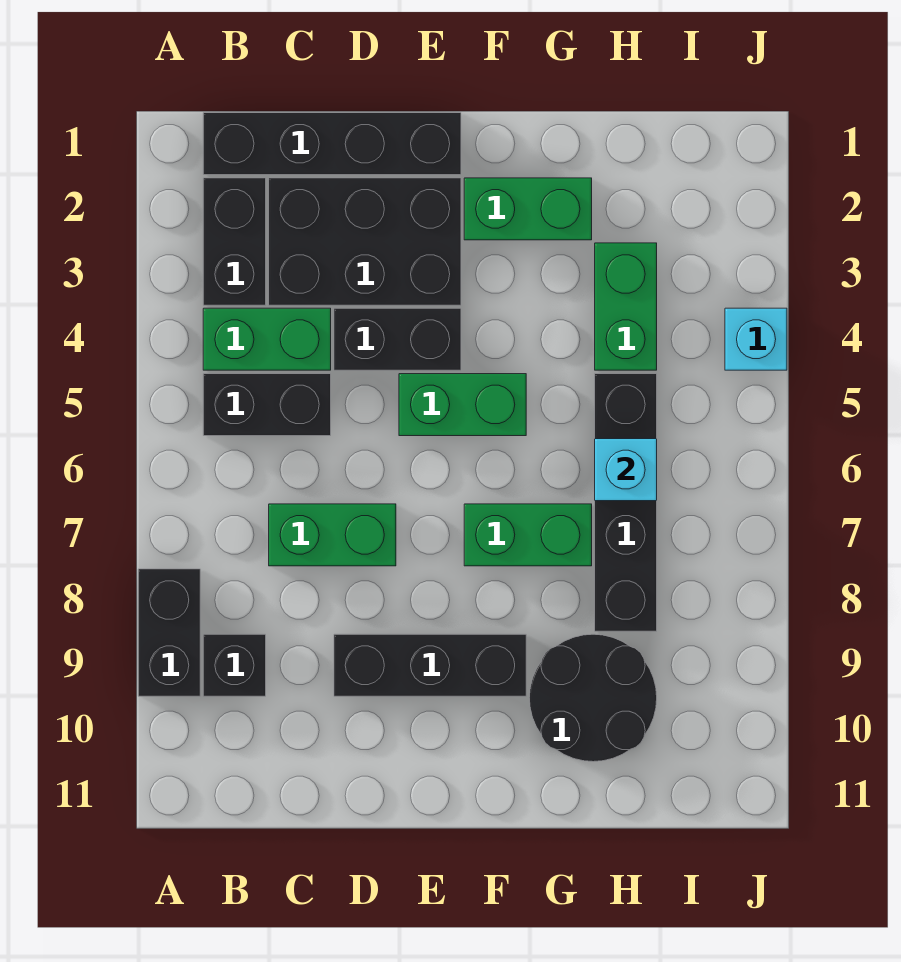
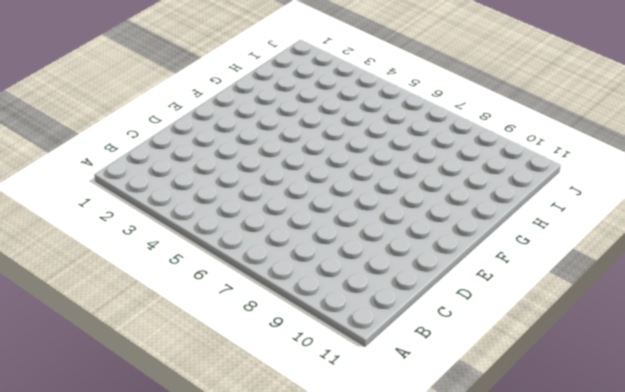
none -> black brick A8:A9 level 1
none -> black brick B1:E1 level 1
none -> black brick B2:B3 level 1

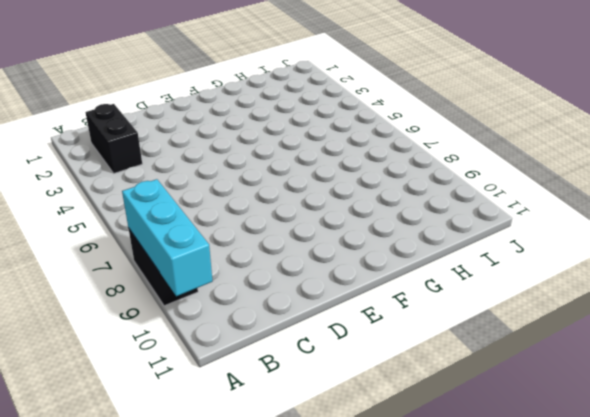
cyan brick A8:A10 level 2 -> none
none -> black brick B1:E1 level 1
none -> green brick B4:C4 level 1
none -> black brick B5:C5 level 1

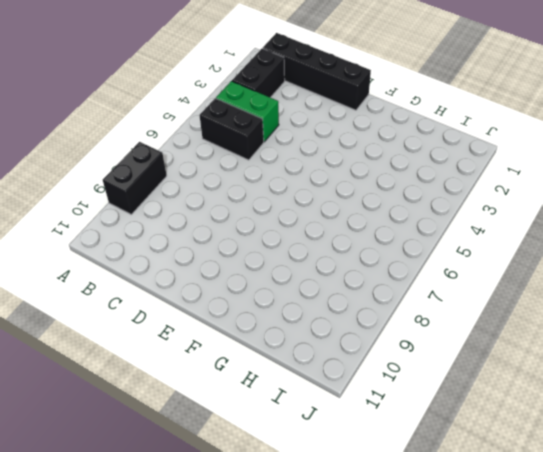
none -> black brick B9 level 1
none -> black brick C2:E3 level 1
none -> green brick C7:D7 level 1

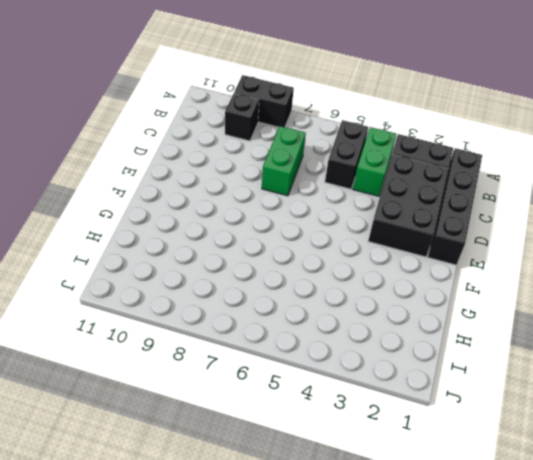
none -> black brick D4:E4 level 1
none -> black brick D9:F9 level 1
none -> green brick E5:F5 level 1

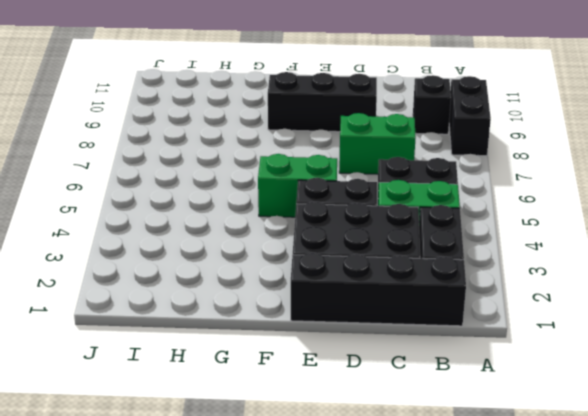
none -> green brick F2:G2 level 1
none -> green brick F7:G7 level 1
none -> black round brick G9:H10 level 1

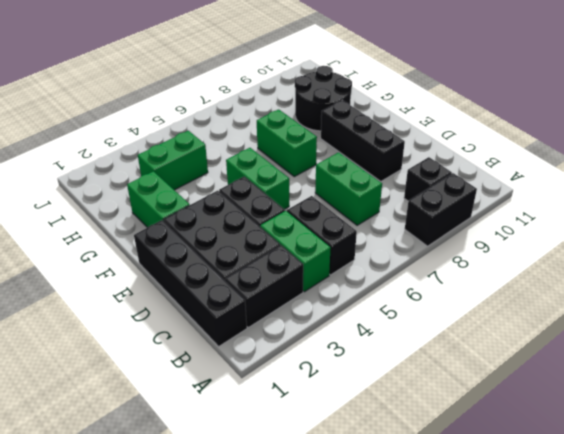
none -> black brick H5:H8 level 1
none -> cyan brick J4 level 1
none -> cyan brick H6 level 2

